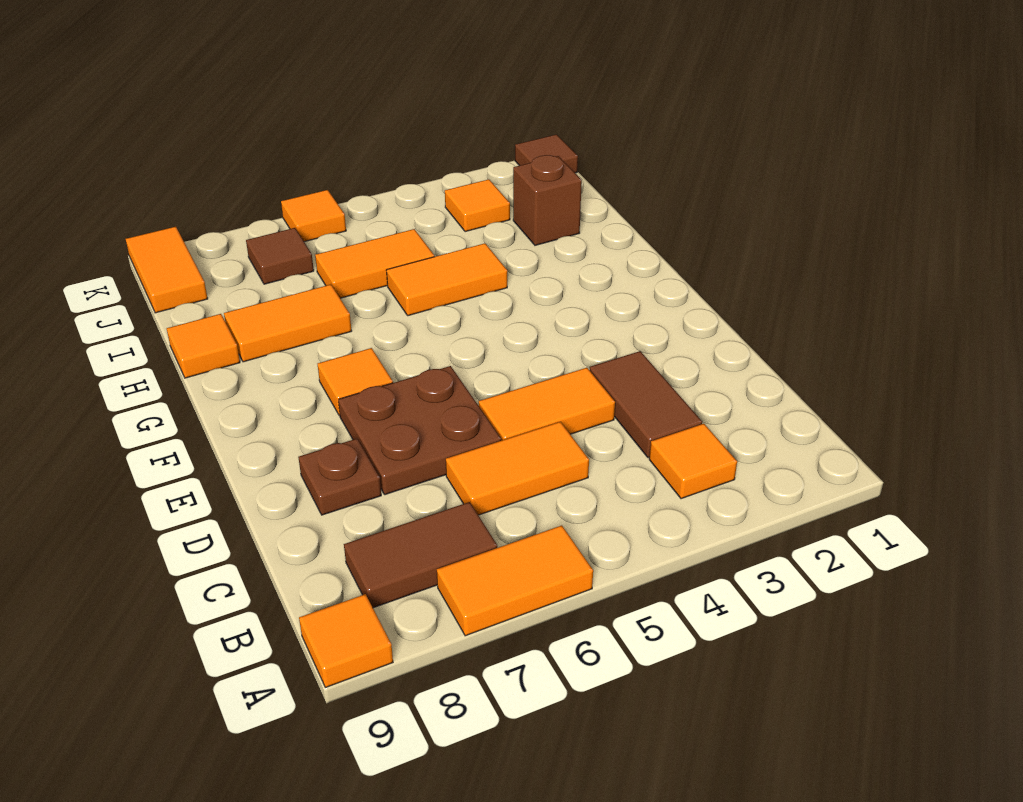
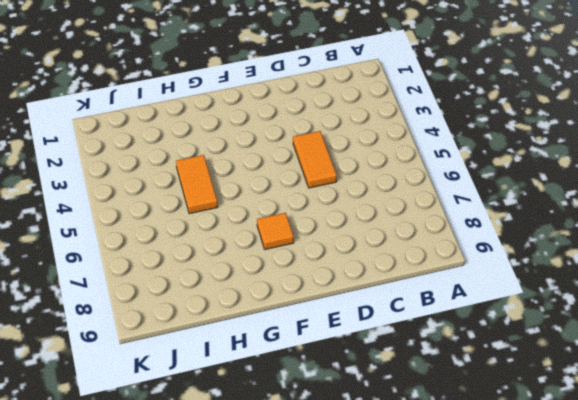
none -> orange tile A6:A7 level 1
none -> orange tile A9 level 1
none -> orange tile B3 level 1

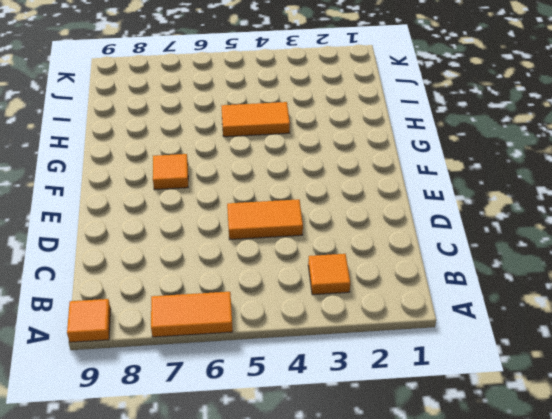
none -> brown tile B7:B8 level 1
none -> brown tile C3:D3 level 1
none -> orange tile C5:C6 level 1

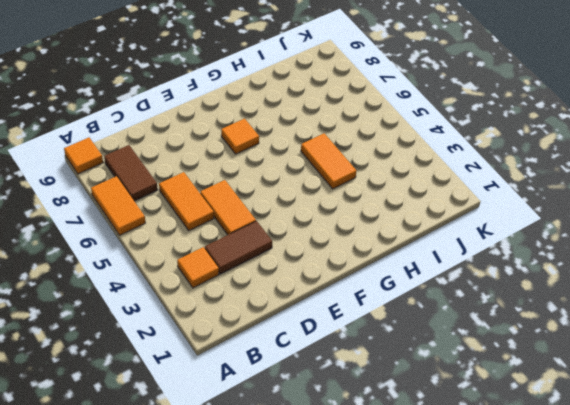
none -> brown plate D6:E7 level 1
none -> brown plate D8 level 1
none -> orange tile H7:H8 level 1

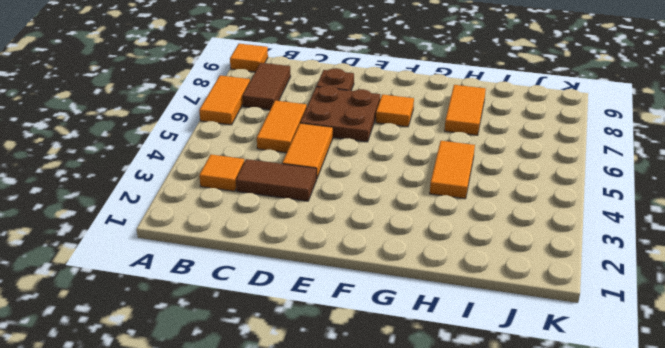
none -> orange tile H9 level 1
none -> brown brick I2 level 1
none -> orange tile I5:I6 level 1

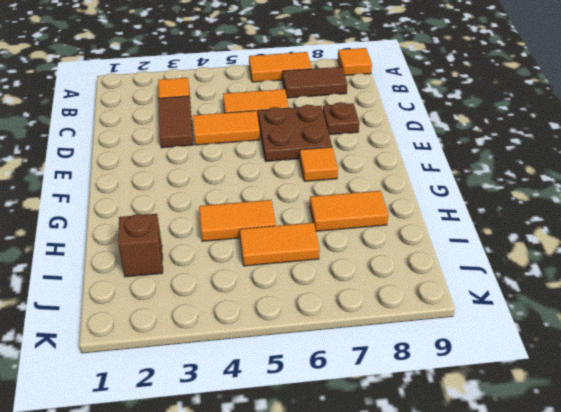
none -> orange tile H9 level 1
none -> orange tile J3 level 1
none -> brown tile J7 level 1

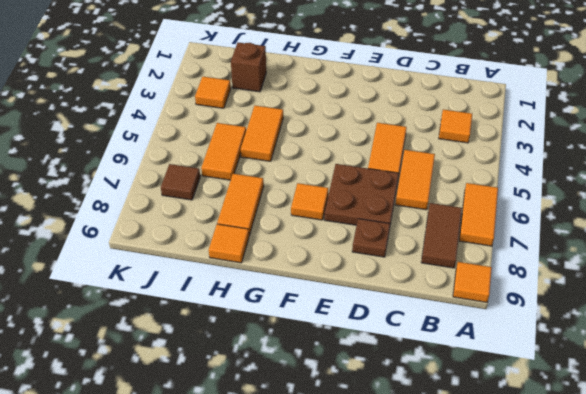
none -> brown tile C3:D3 level 1
none -> orange tile J9:K9 level 1
none -> brown tile K1 level 1

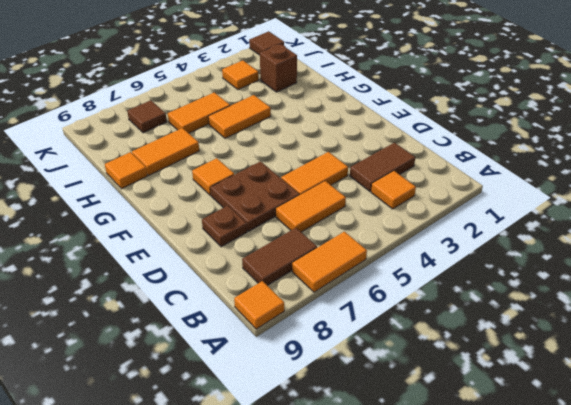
brown tile C2:C3 level 1 -> brown tile C3:D3 level 1
none -> orange tile J9:K9 level 1
none -> orange tile K6 level 1

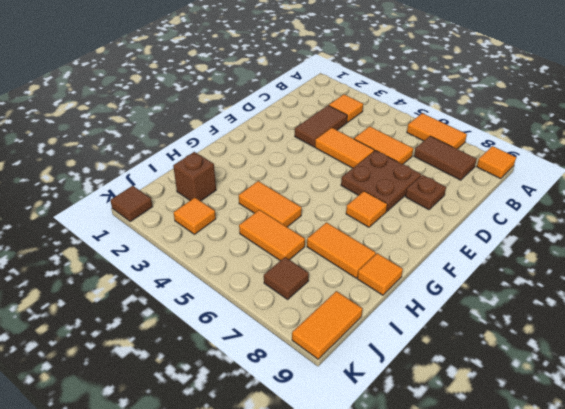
none -> orange tile K6 level 1

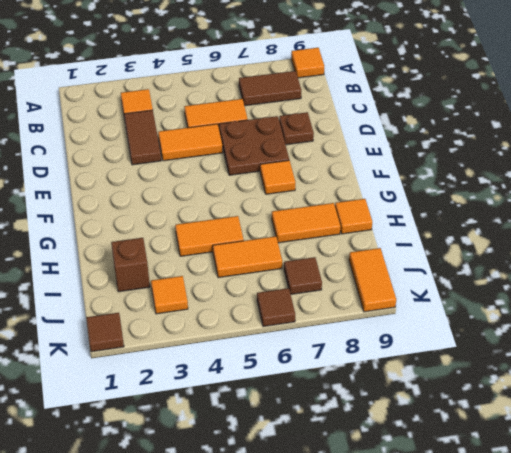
brown tile K6 level 1 -> orange tile K6 level 1
none -> orange tile A6:A7 level 1

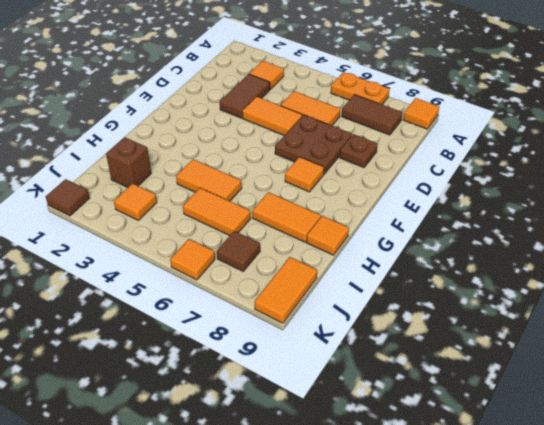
orange plate A6:A7 level 1 -> orange tile A6:A7 level 1

